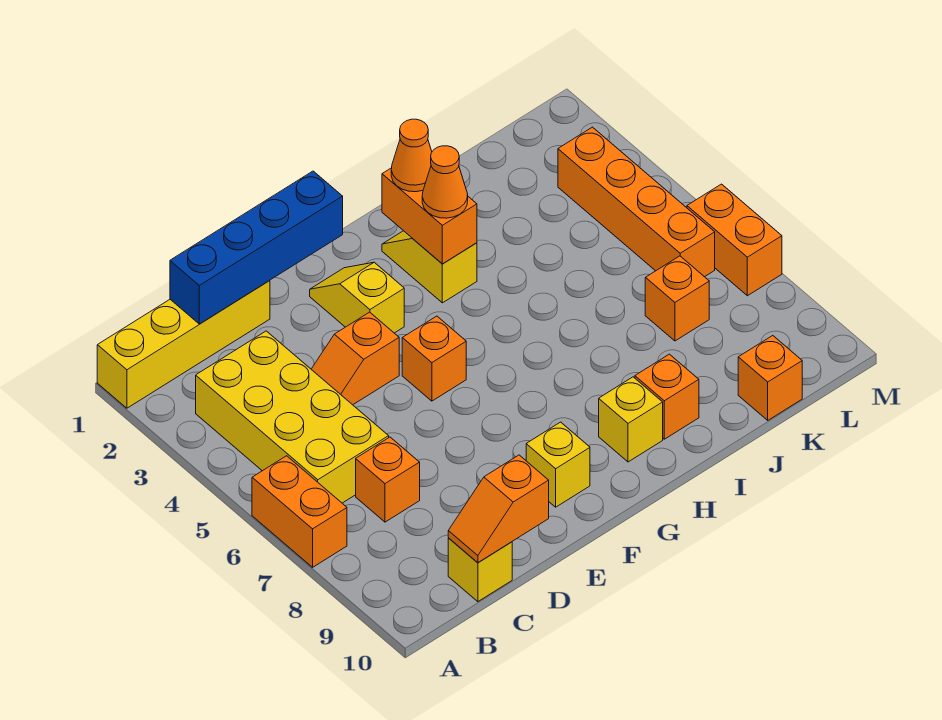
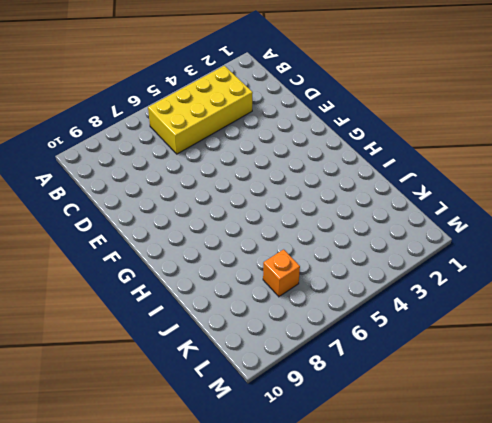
none -> yellow brick A1:D1 level 1
none -> orange brick A6:A7 level 1
none -> orange brick C7 level 1

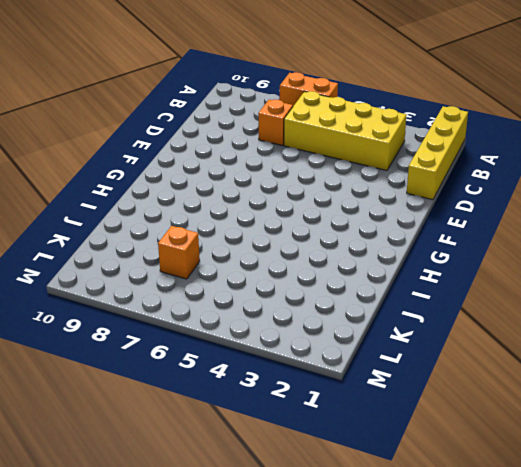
none -> yellow brick C10 level 1
none -> orange slope D4:E4 level 1 top E
none -> yellow slope F2:F3 level 1 top 3

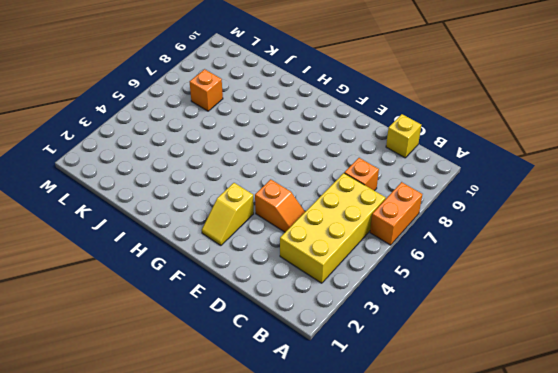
none -> yellow brick A1:D1 level 1
none -> orange brick F5 level 1
none -> yellow brick F9 level 1

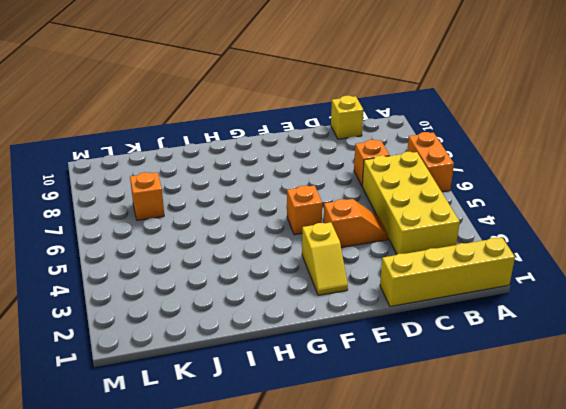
none -> yellow brick F9 level 1
none -> yellow slope H2:H3 level 1 top 3
none -> yellow brick H9 level 1

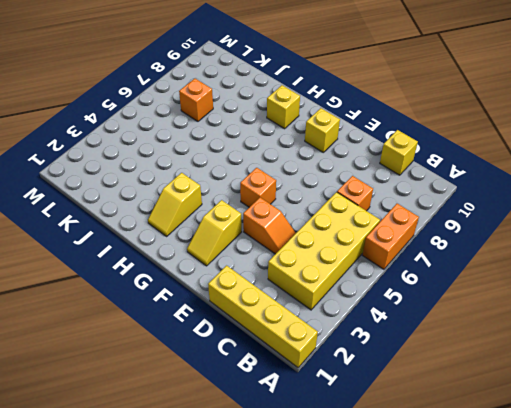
none -> orange brick I9 level 1
none -> orange brick K10 level 1
none -> orange brick L3:L6 level 1

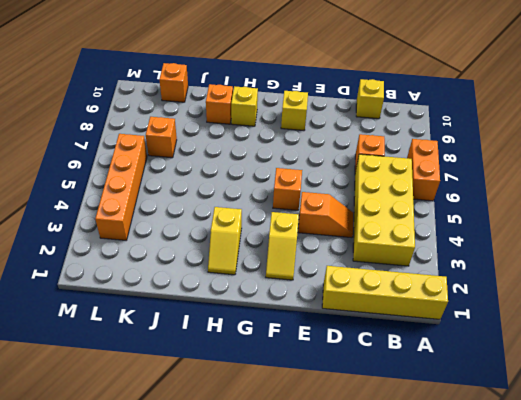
none -> orange brick M6:M7 level 1
none -> blue brick C1:F1 level 2
none -> orange slope C10:D10 level 2 top D

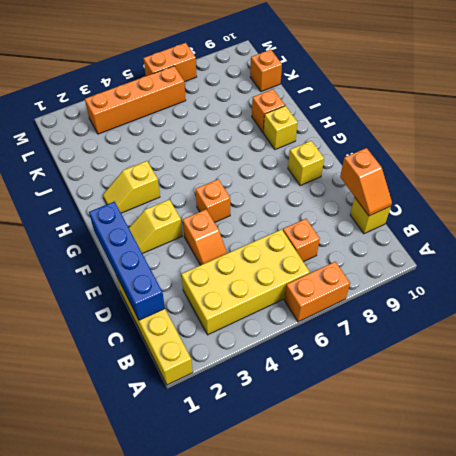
none -> orange brick K7 level 1
none -> orange brick H2:H3 level 2
none -> orange cone H2 level 3

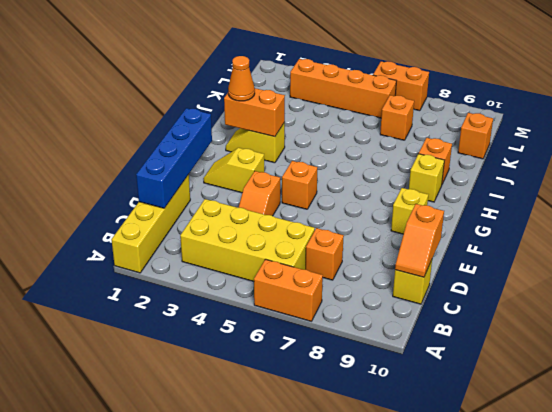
none -> orange cone H3 level 3

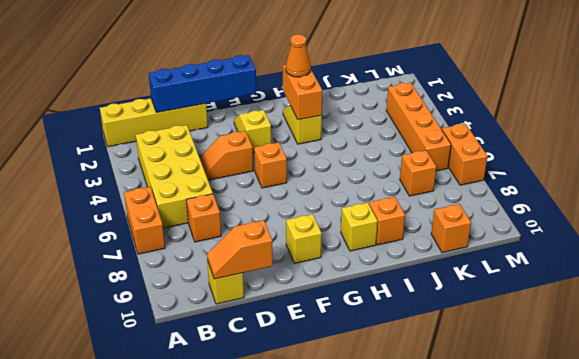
none -> orange cone H3 level 3

